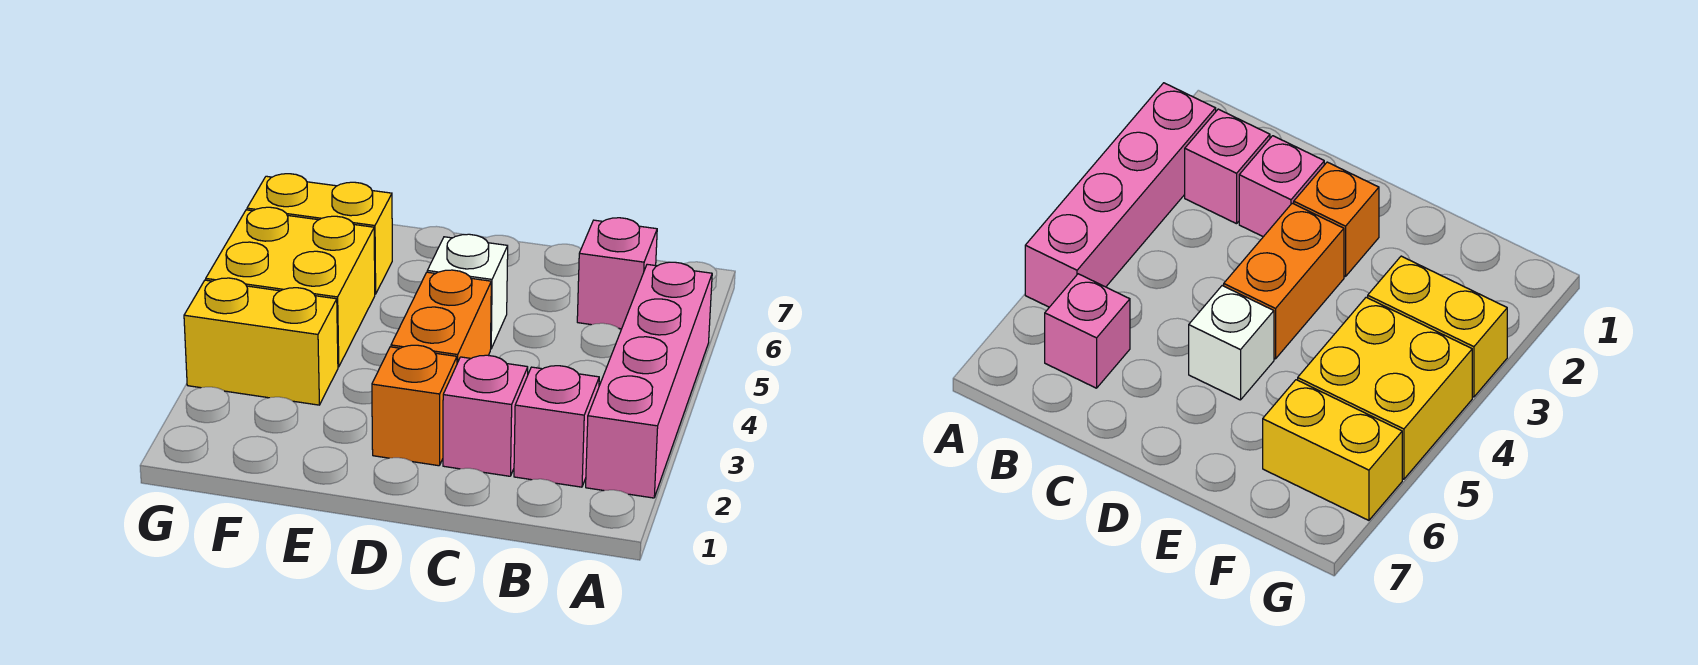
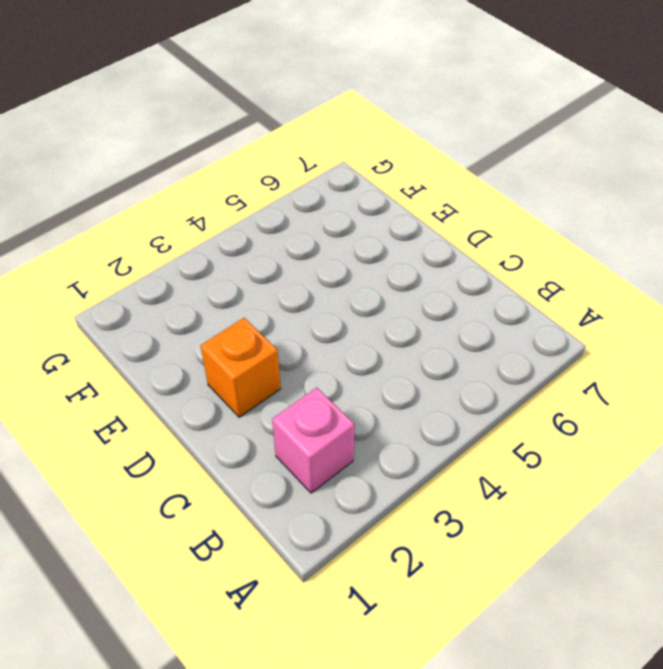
none -> pink brick A2:A5 level 1
none -> pink brick B6 level 1

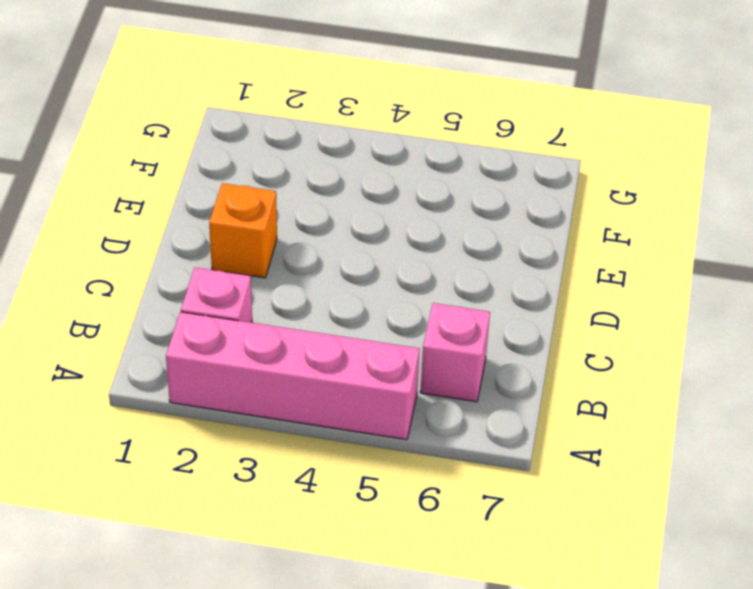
none -> pink brick C2 level 1
none -> orange brick D3:D4 level 1

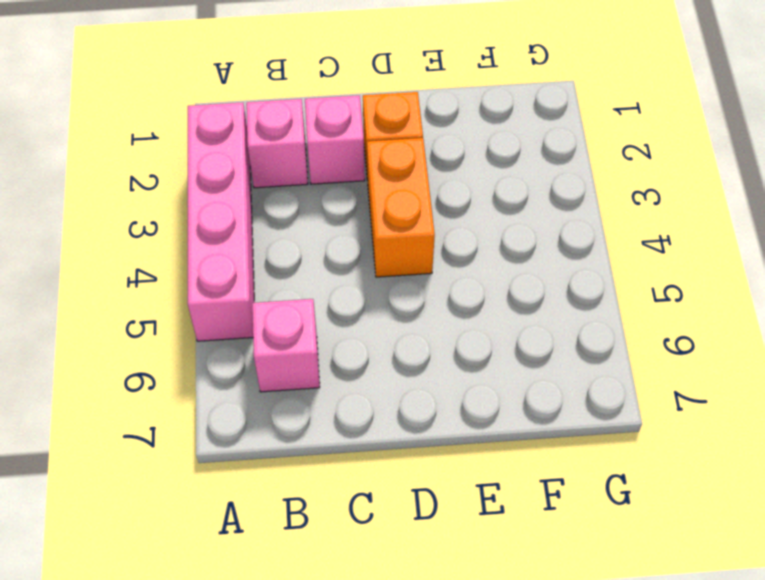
none -> white brick D5 level 1
none -> yellow brick F3:G3 level 1

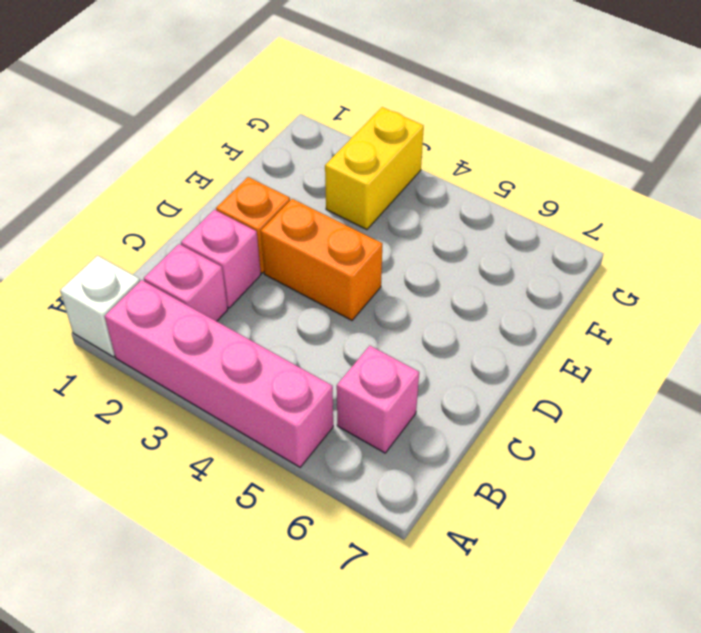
white brick A1 level 1 -> white brick D5 level 1
none -> yellow brick F4:G5 level 1
none -> yellow brick F6:G6 level 1

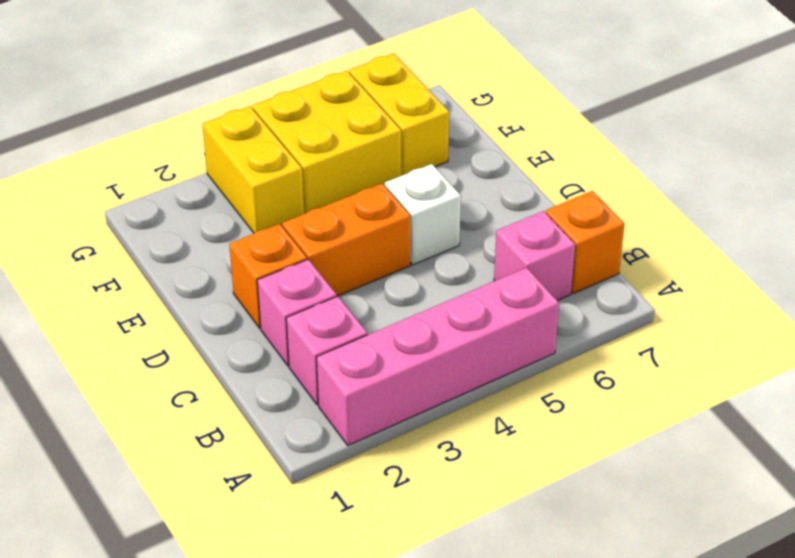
orange brick B7 level 1 -> none

